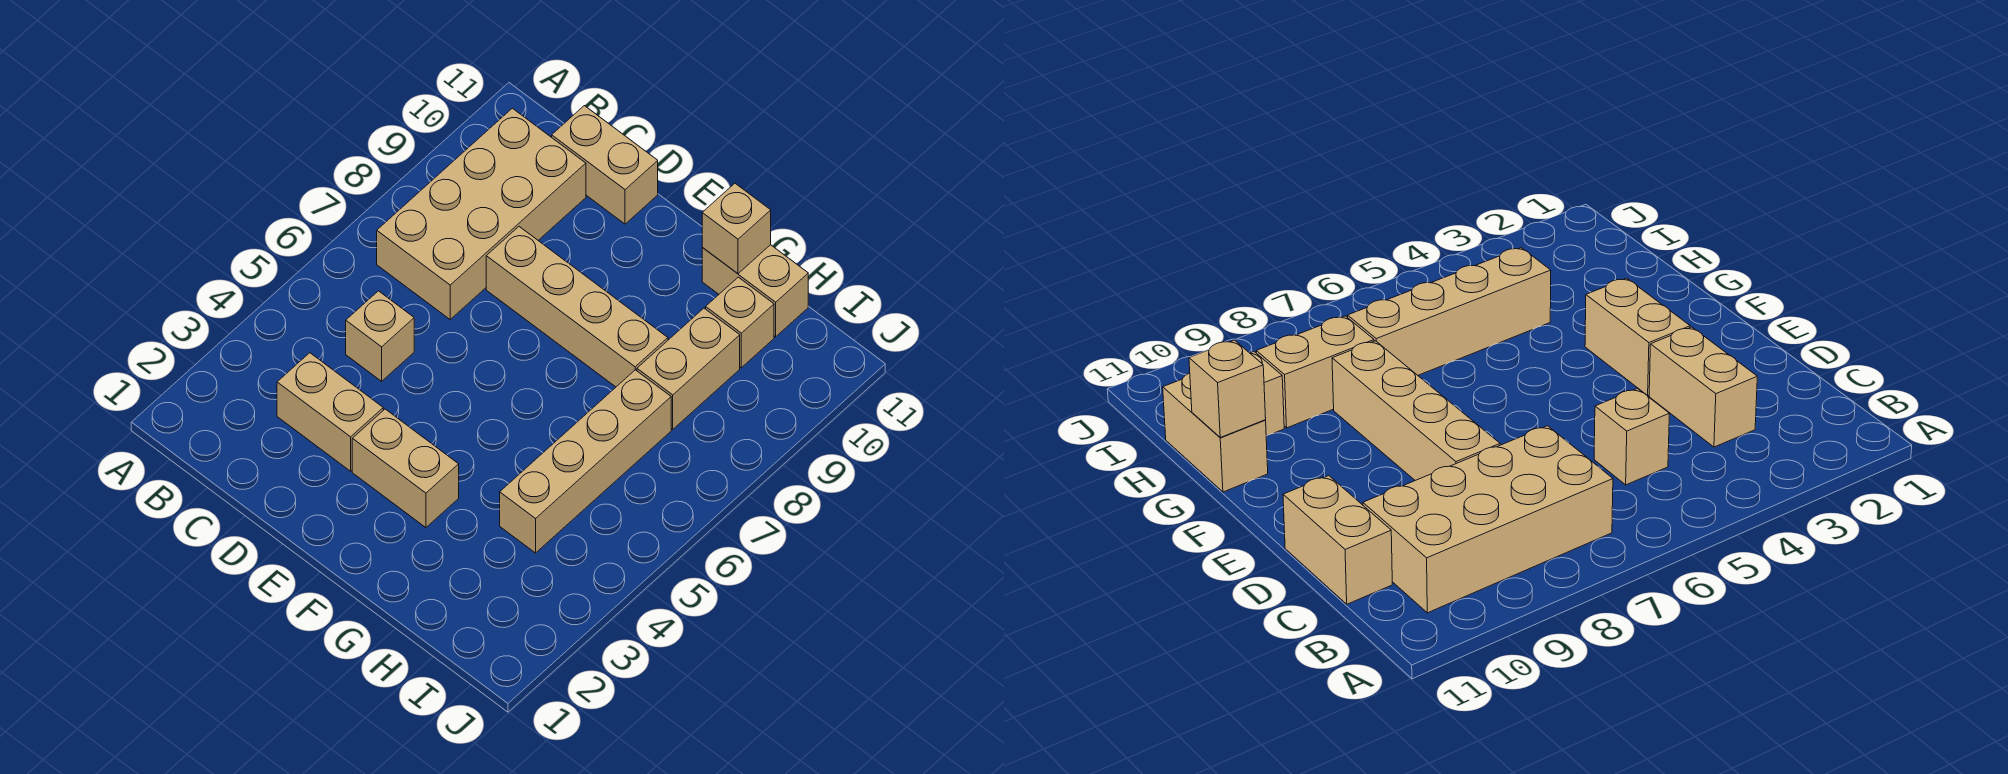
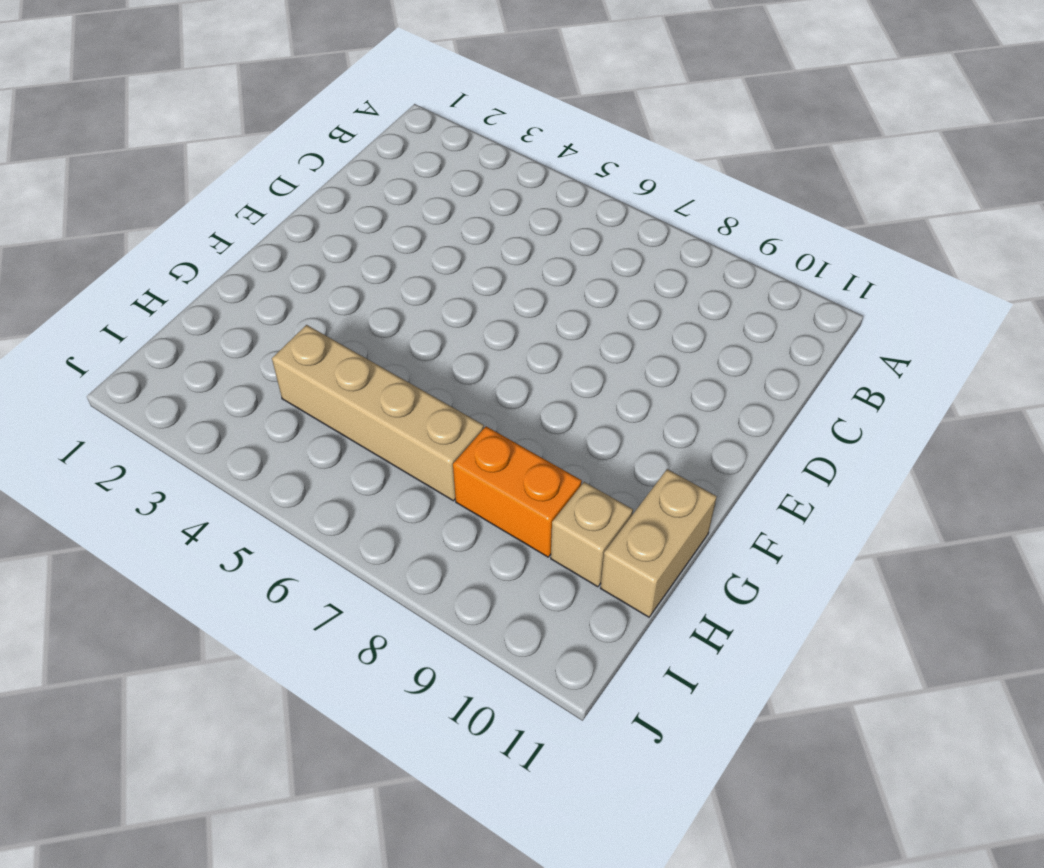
orange brick H8:H9 level 1 -> tan brick H8:H9 level 1
none -> tan brick B7:C10 level 1
none -> tan brick C3:D3 level 1

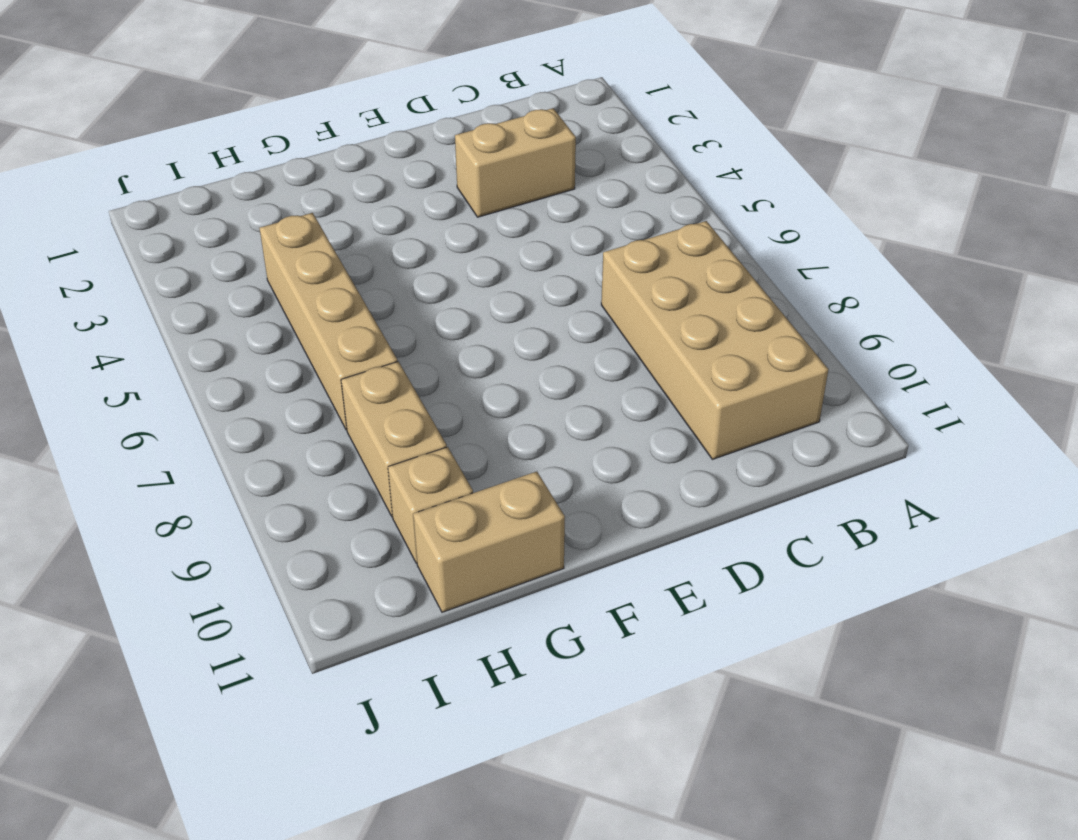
none -> tan brick C5 level 1
none -> tan brick C11:D11 level 1

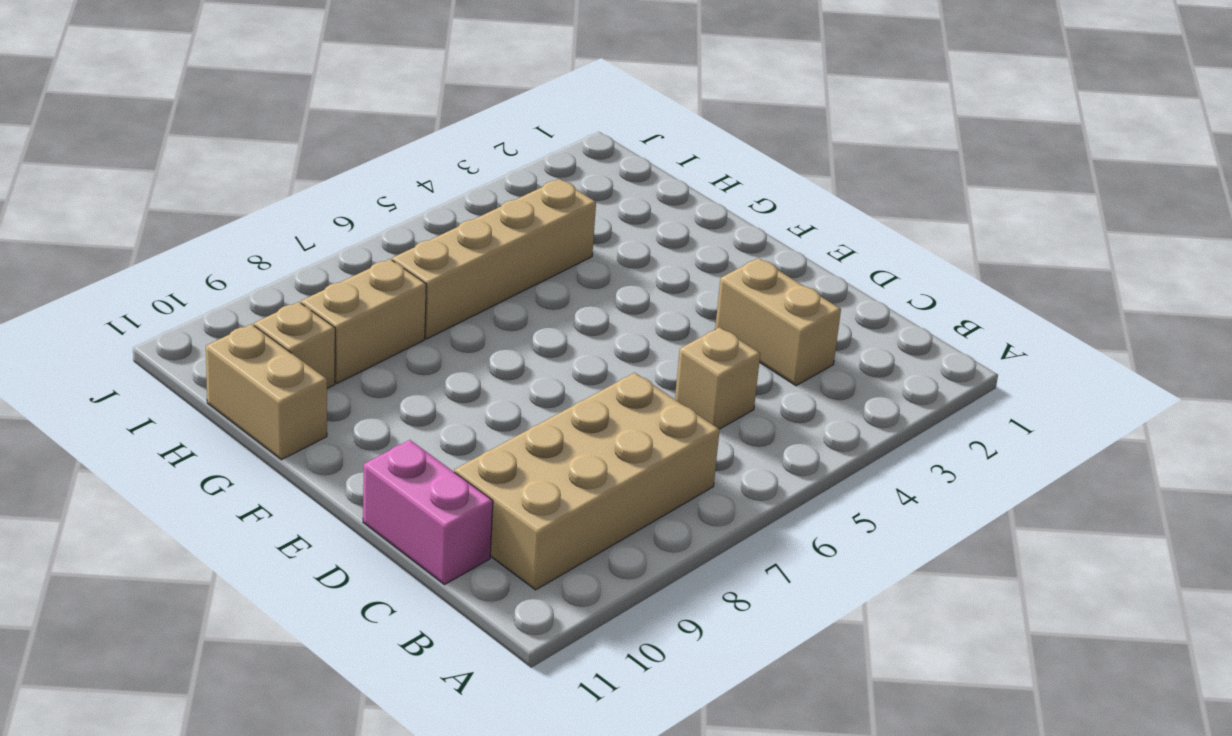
pink brick C11:D11 level 1 -> tan brick C11:D11 level 1
none -> tan brick D8:G8 level 1
none -> tan brick E3:F3 level 1

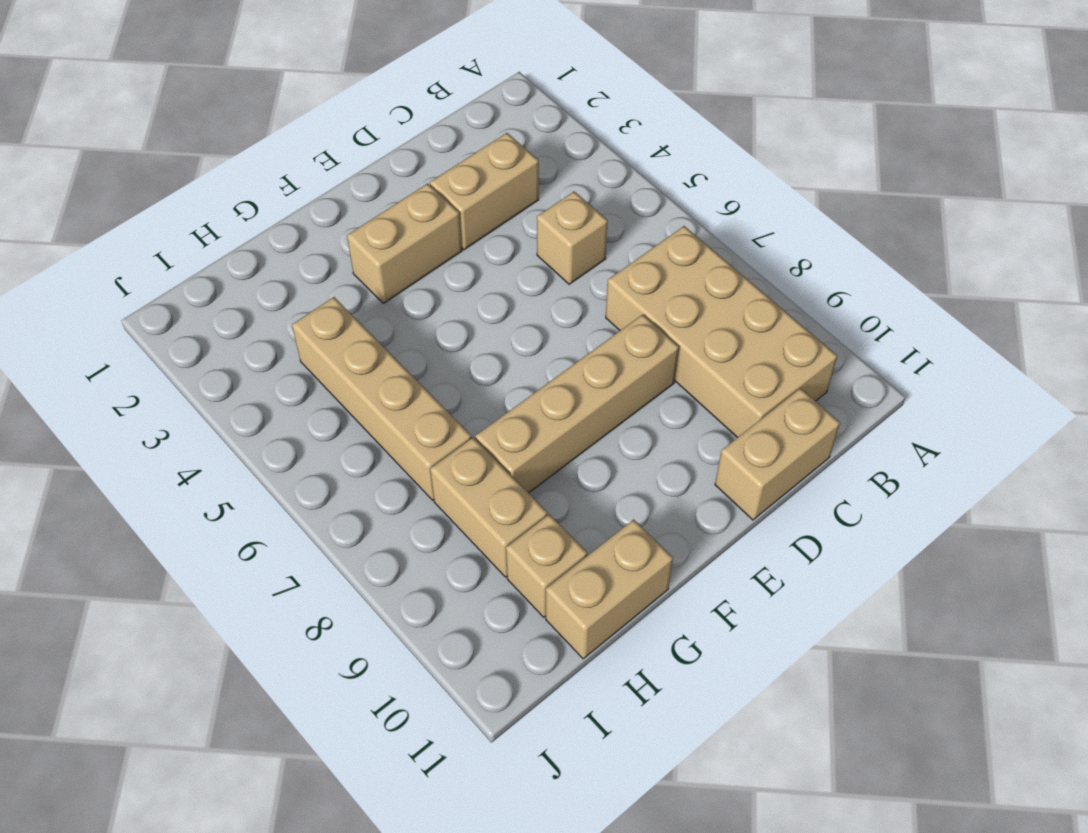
none -> tan brick G11 level 2

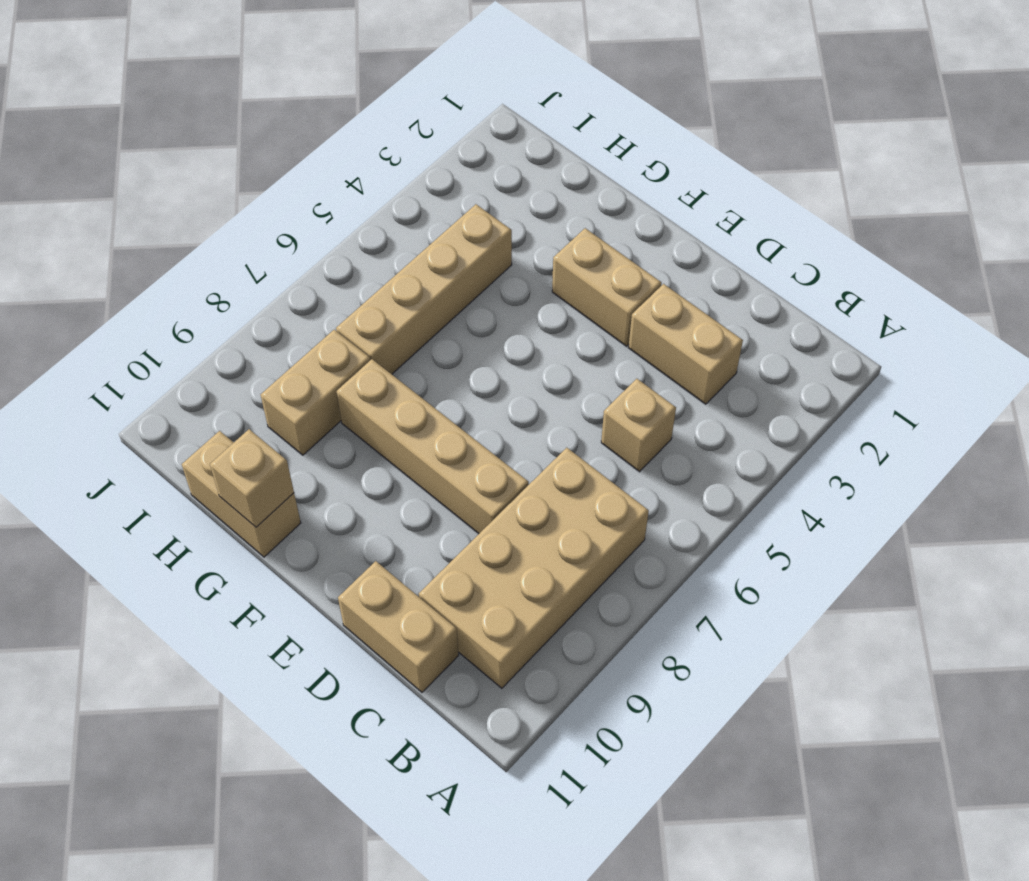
none -> tan brick H10 level 1

